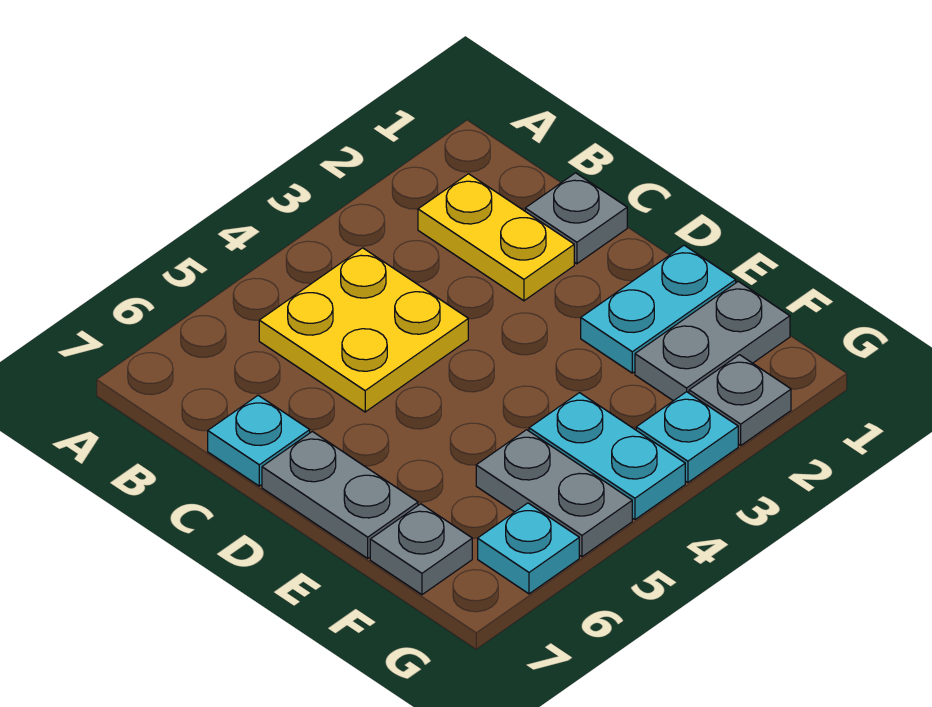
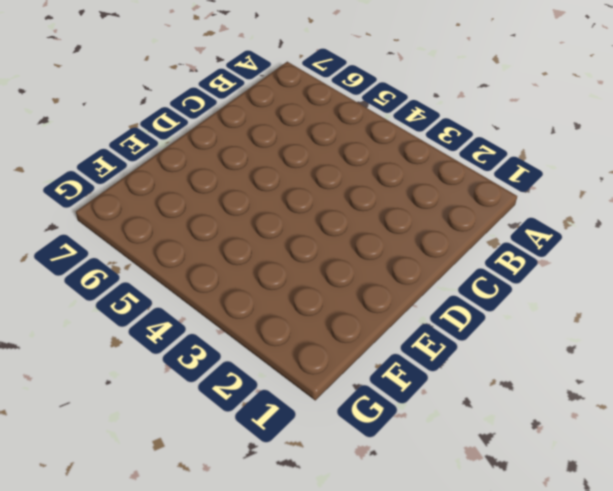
none -> yellow plate B2:C2 level 1
none -> yellow plate B4:C5 level 1
none -> grey plate C1 level 1

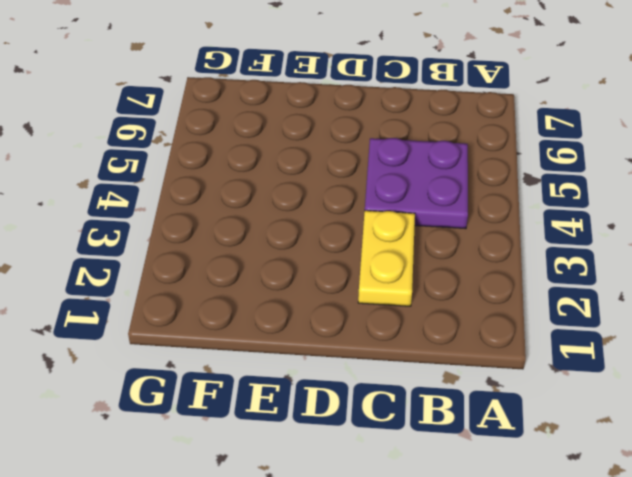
purple plate B4:C5 level 1 -> yellow plate B4:C5 level 1
yellow plate C2:C3 level 1 -> yellow plate B2:C2 level 1
none -> grey plate C1 level 1
none -> cyan plate C7 level 1
none -> grey plate D7:E7 level 1

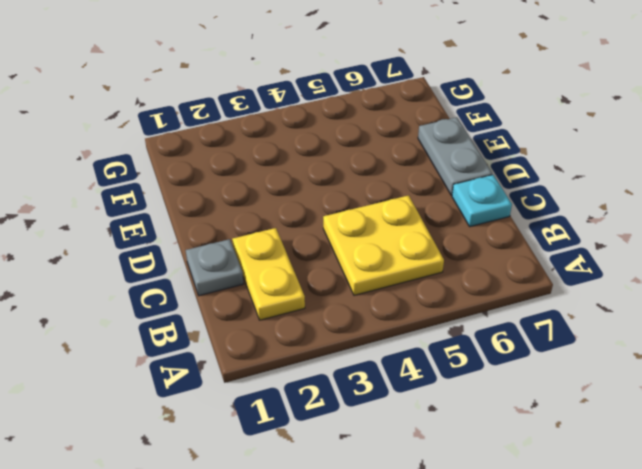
none -> cyan plate E1:E2 level 1
none -> grey plate F1:F2 level 1
none -> cyan plate F4:G4 level 1

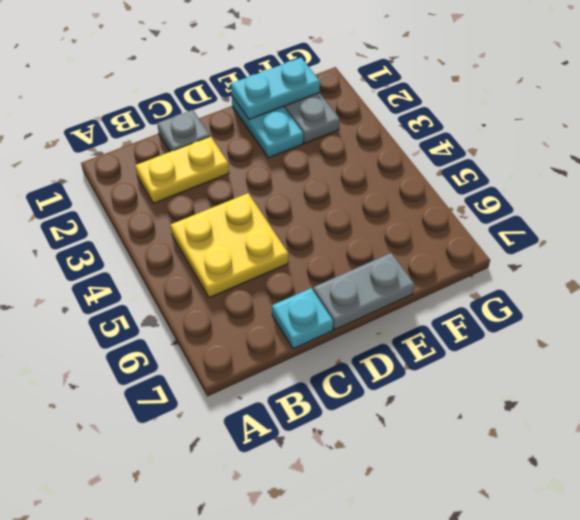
cyan plate E1:F1 level 2 -> cyan plate F4:G4 level 1
none -> grey plate F5:G5 level 1
none -> grey plate F7 level 1
none -> grey plate G2 level 1

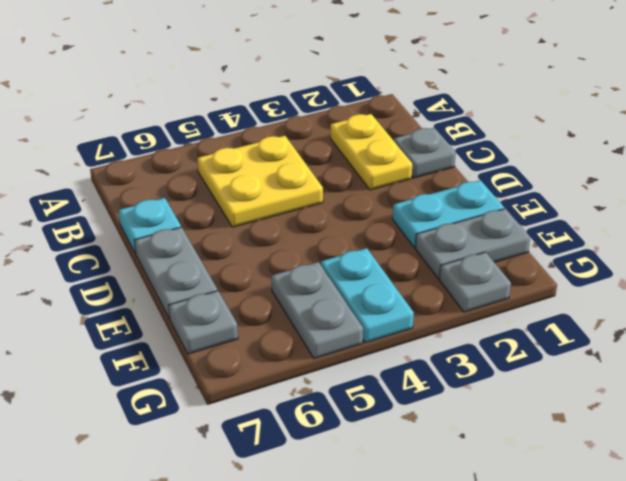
none -> cyan plate G3 level 1
none -> cyan plate G6 level 1

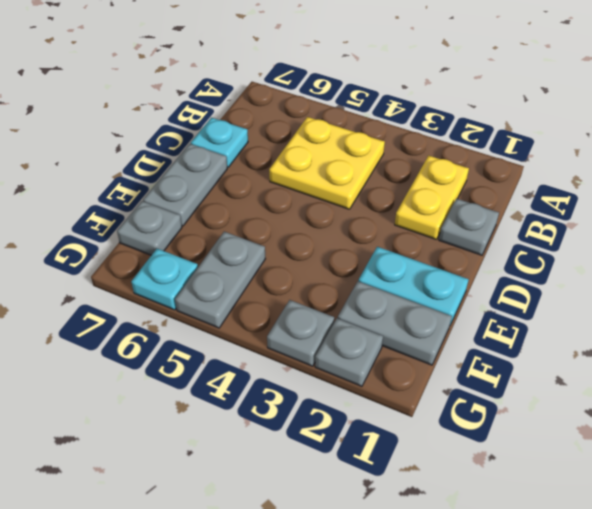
grey plate G3 level 1 -> cyan plate G3 level 1
none -> cyan plate F4:G4 level 1

